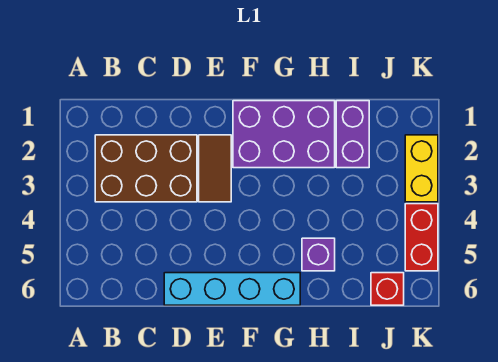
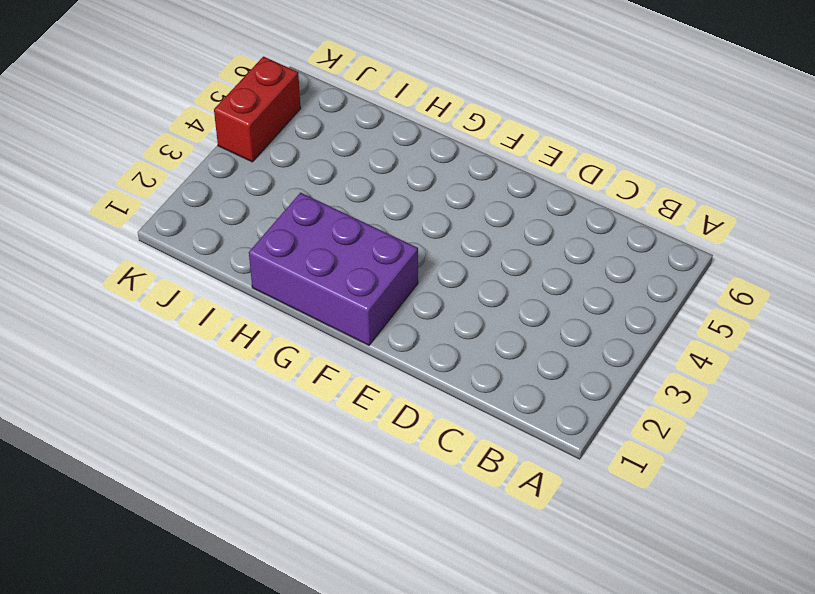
none -> brown brick B2:D3 level 1
none -> cyan brick D6:G6 level 1

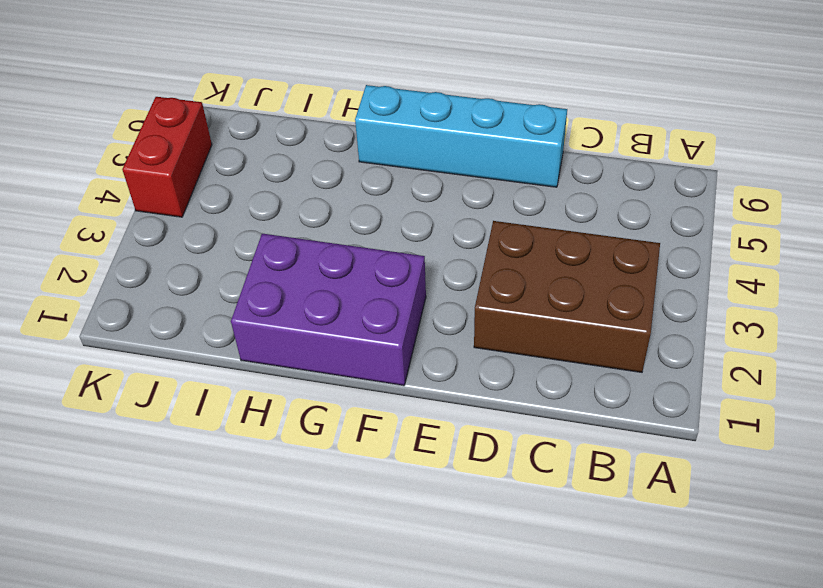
none -> brown tile E2:E3 level 1
none -> purple brick H5 level 1

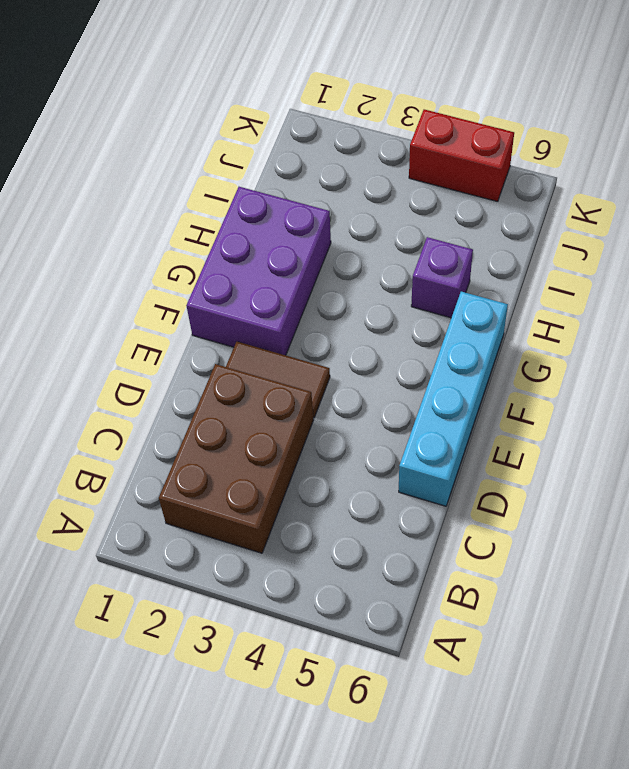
none -> purple brick I1:I2 level 1
none -> red brick J6 level 1

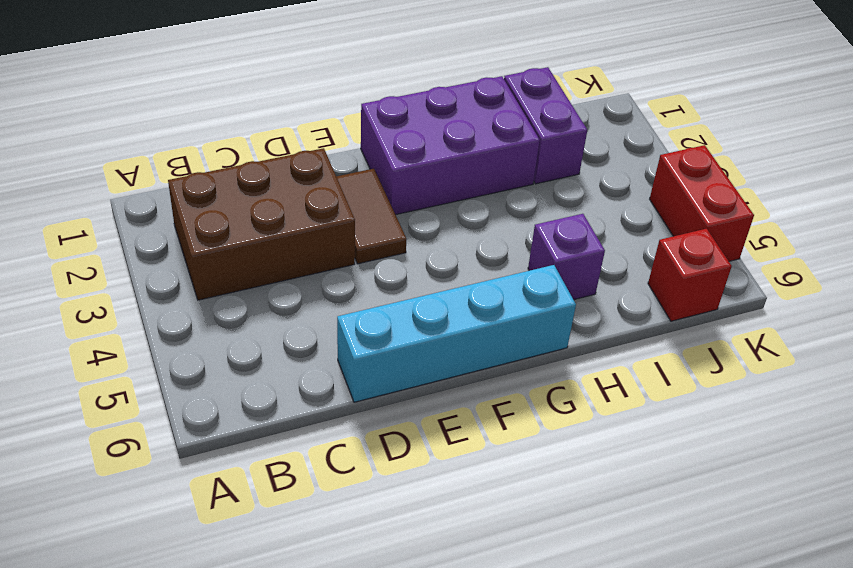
none -> yellow brick K2:K3 level 1

